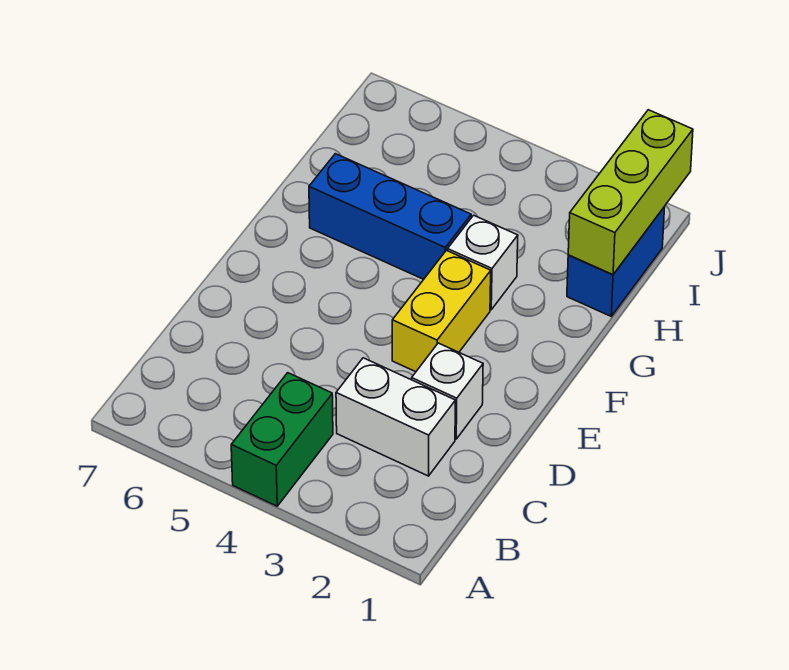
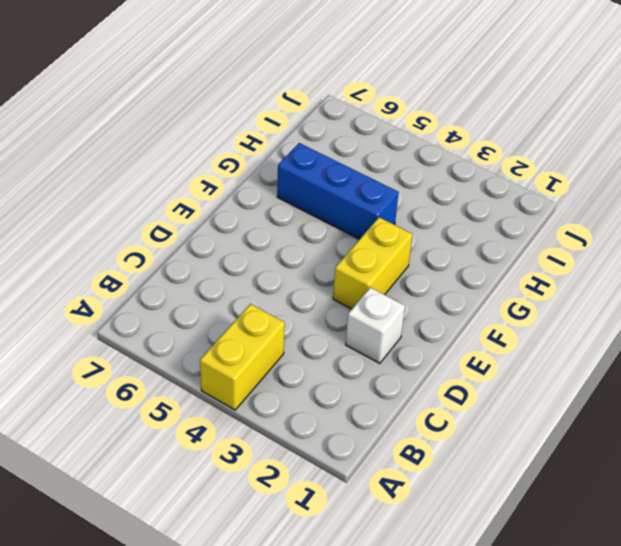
yellow brick A4:B4 level 1 -> green brick A4:B4 level 1
none -> white brick C2:C3 level 1
none -> white brick G3 level 1

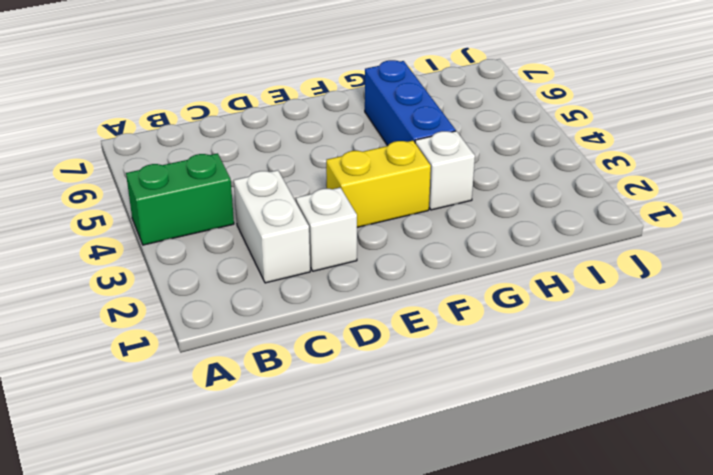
none -> blue brick H1:I1 level 1
none -> lime brick H1:J1 level 2

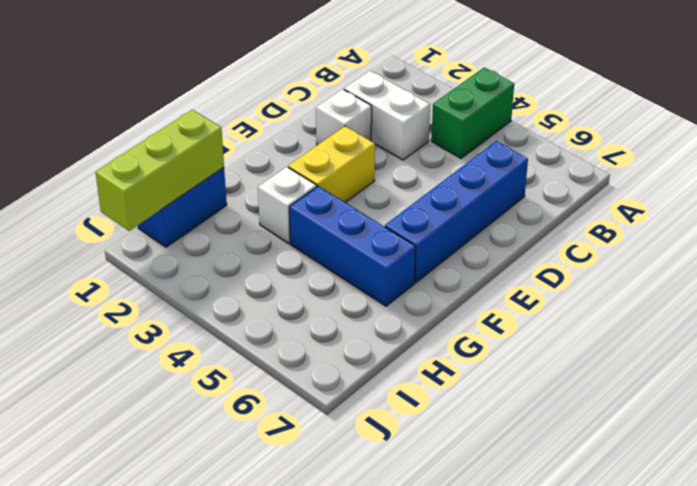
blue brick C6:F6 level 1 -> none

